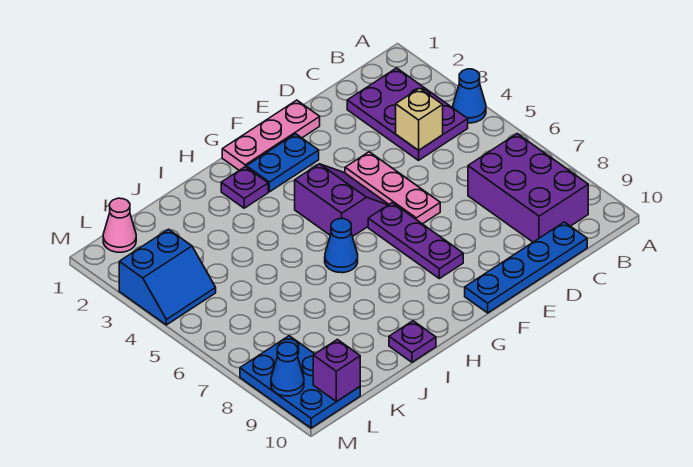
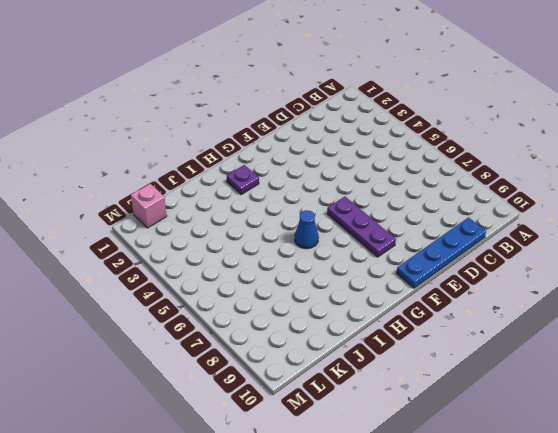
pink brick L1 level 1 -> pink cone L1 level 1
none -> blue cone A4 level 1
none -> purple plate B2:C4 level 1
none -> purple brick B7:C9 level 1

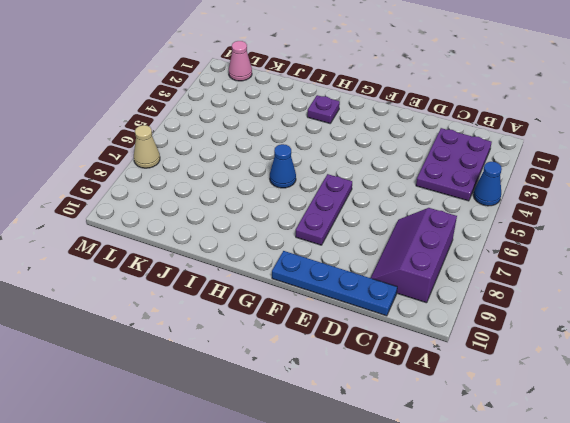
purple slope B7:C9 level 1 top B -> purple brick B7:C9 level 1
tan cone M7 level 1 -> none
none -> pink plate E1:G1 level 1
none -> pink plate E4:E6 level 1
none -> blue plate F2:G2 level 1

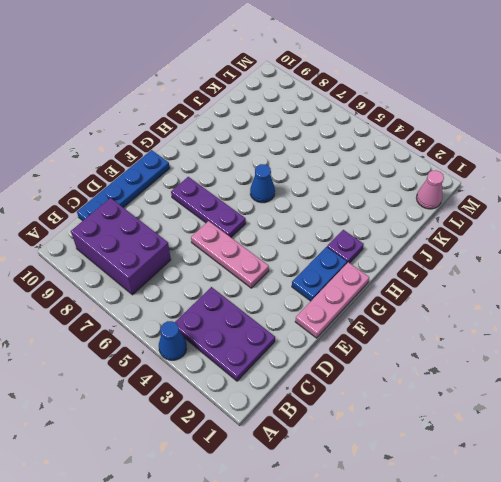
none -> purple slope F4:G5 level 1 top G
none -> purple plate I10 level 1
none -> blue slope L3:M4 level 1 top 3

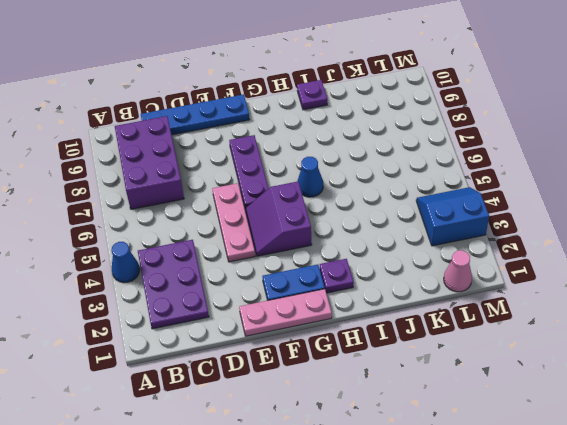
none -> blue plate L8:M10 level 1
none -> tan brick C4 level 2
none -> purple brick L10 level 2

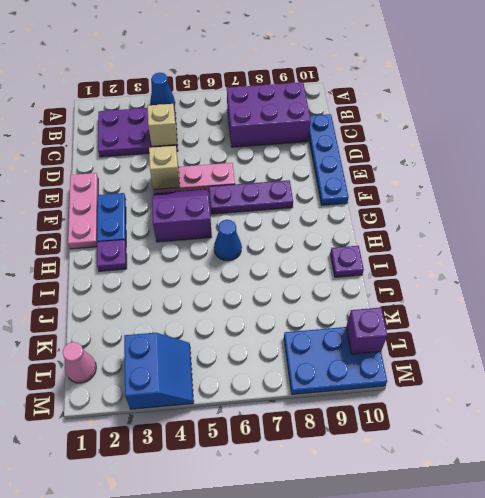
tan brick E4 level 2 -> none
none -> blue cone M9 level 2

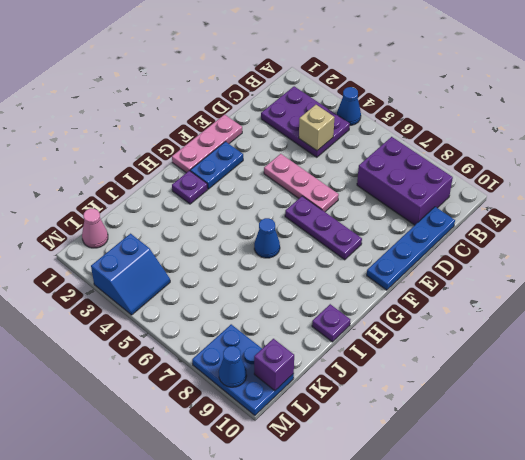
none -> purple slope F4:G5 level 1 top G

